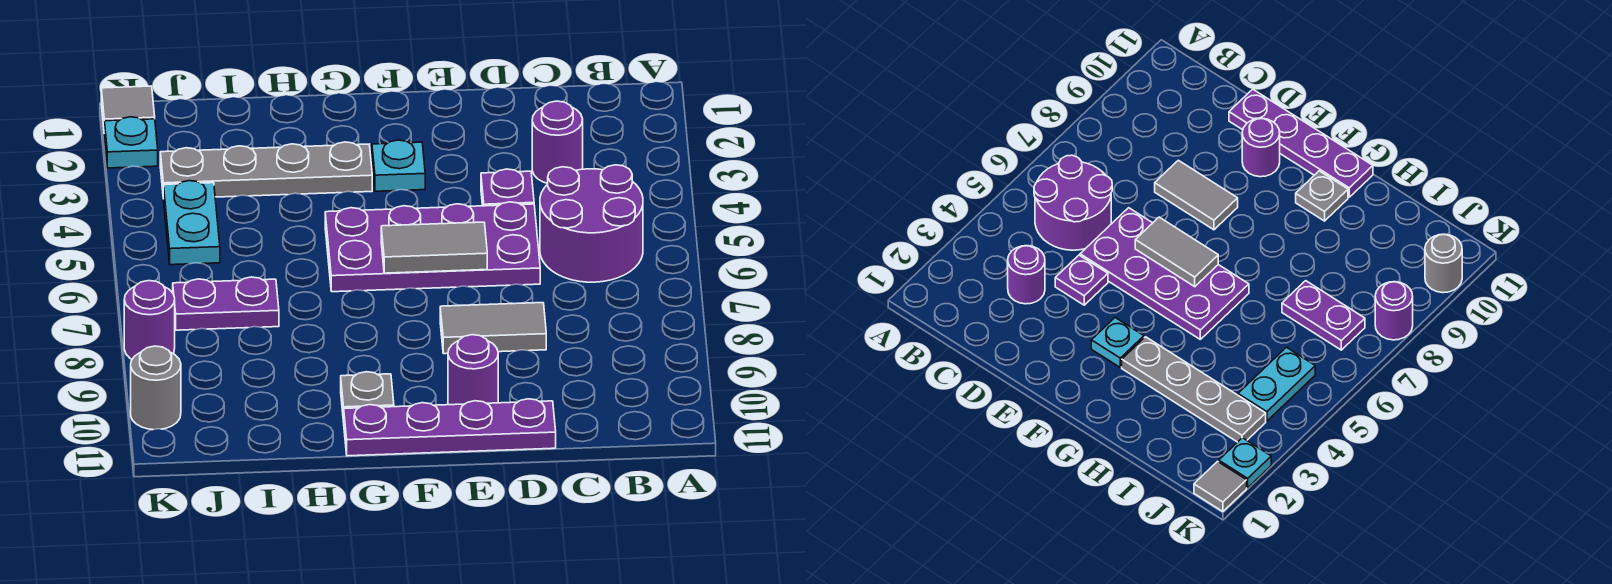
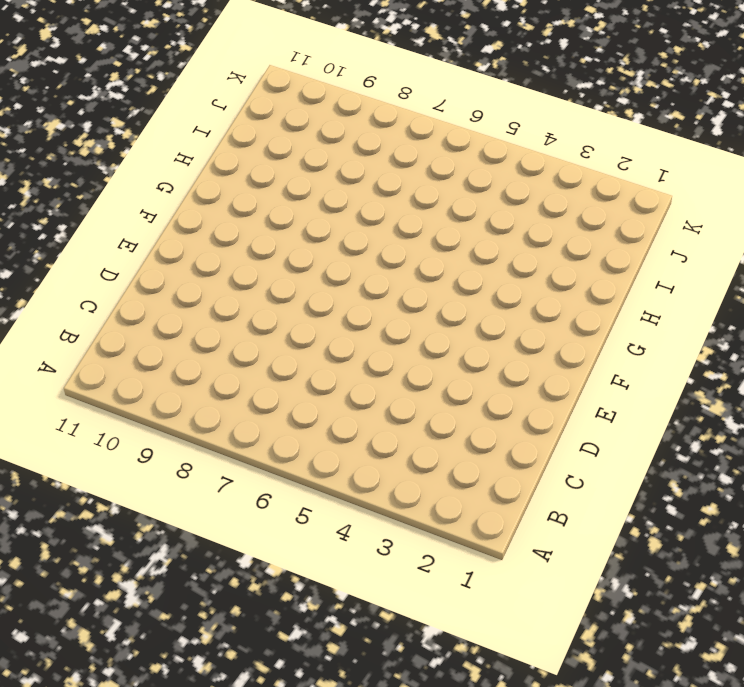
none -> purple round brick B5:C6 level 1
none -> purple round brick C3 level 1
none -> purple plate D4 level 1

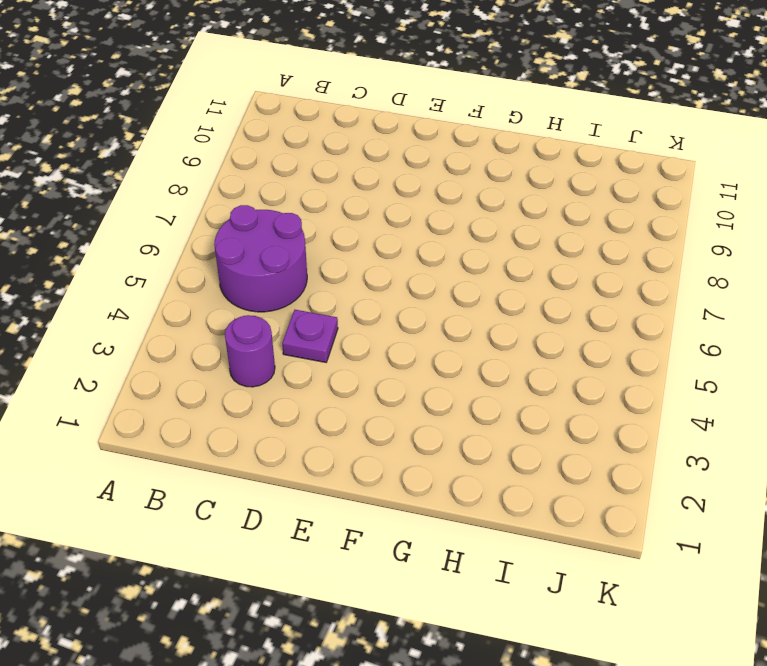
none -> purple plate D5:G6 level 1
none -> grey tile D8:E8 level 1
none -> purple plate D11:G11 level 1

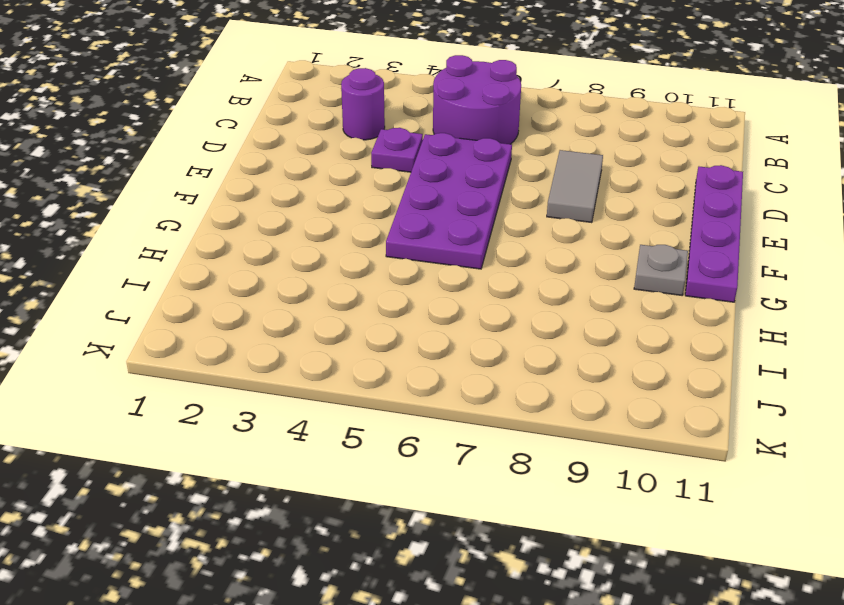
none -> purple round brick E10 level 1
none -> cyan plate F3 level 1
none -> grey plate G3:J3 level 1

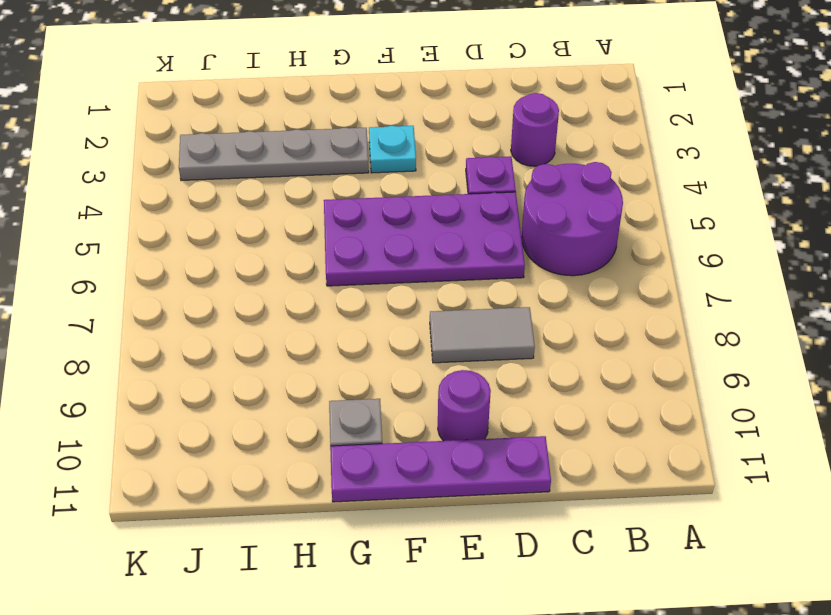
none -> purple plate I7:J7 level 1
none -> cyan plate J4:J5 level 1
none -> grey tile K1 level 1

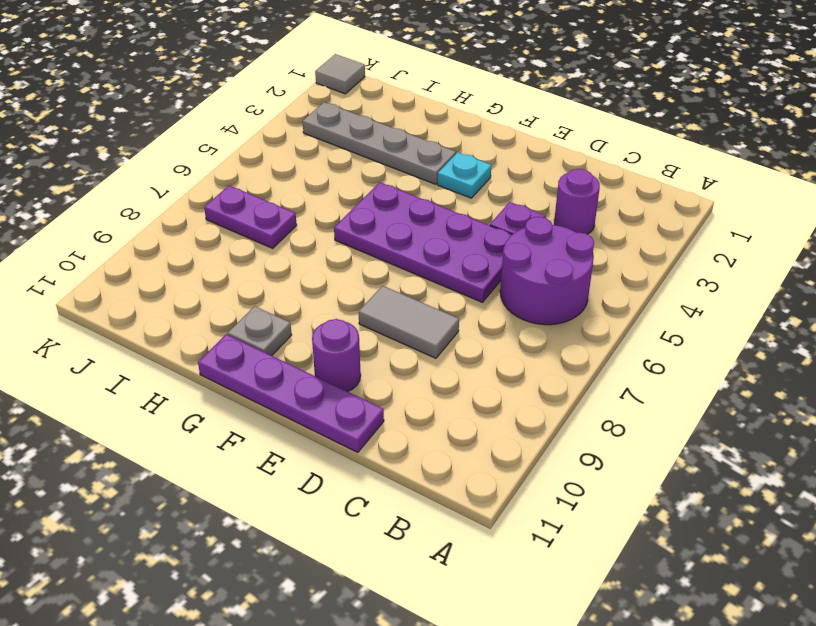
none -> cyan plate J4:J5 level 1
none -> cyan plate K2 level 1
none -> purple round brick K8 level 1

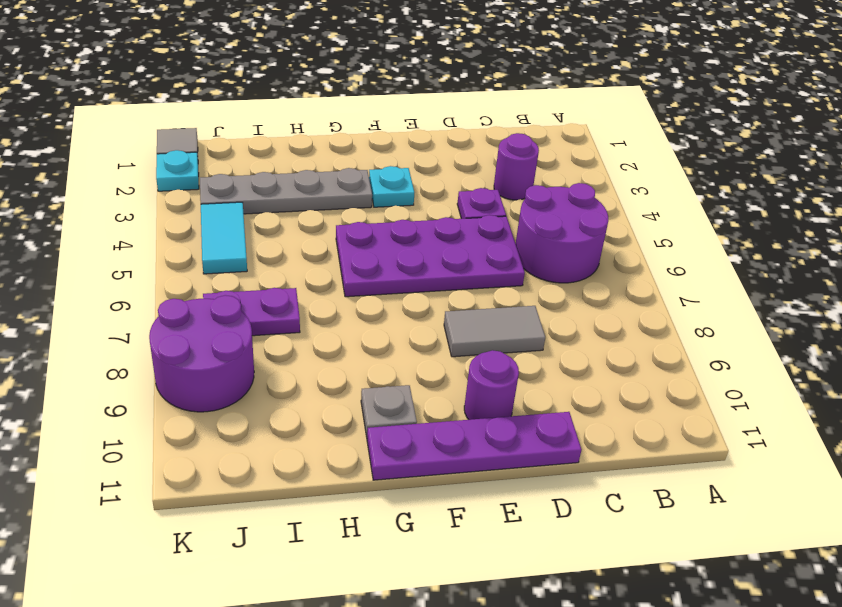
cyan tile J4:J5 level 1 -> cyan plate J4:J5 level 1
purple round brick J8:K9 level 1 -> purple round brick K8 level 1
none -> grey round brick K10 level 1
none -> grey tile E6:F6 level 2

